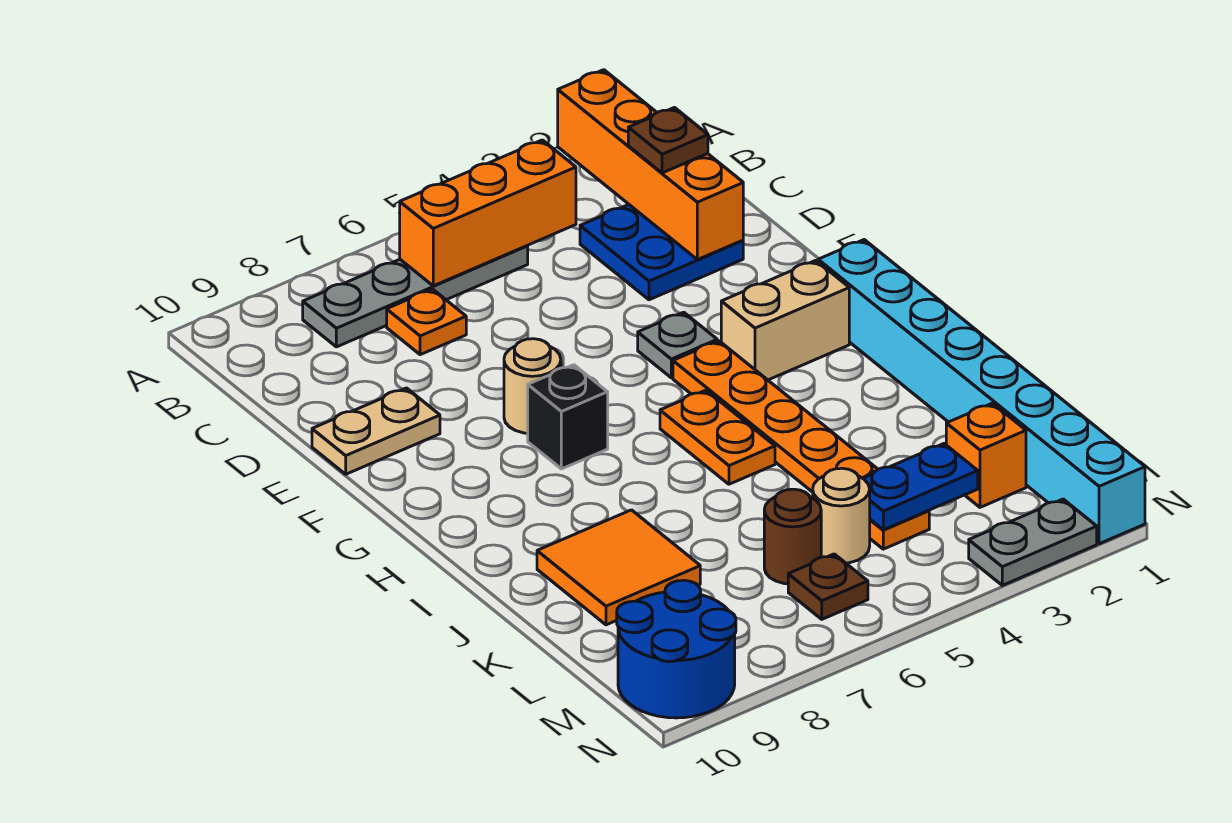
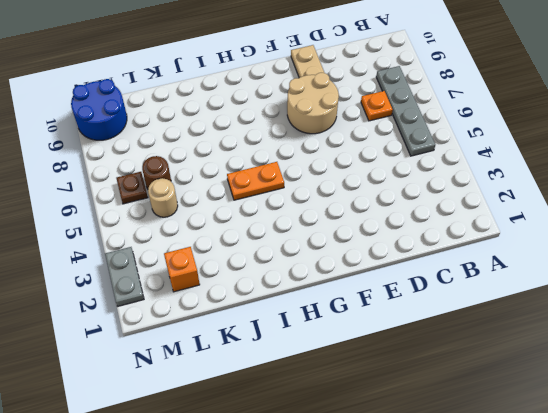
tan round brick E7:F8 level 1 -> tan round brick F7 level 1
none -> blue plate C2:D3 level 1
none -> grey plate F4 level 1
none -> cyan brick G1:N1 level 1

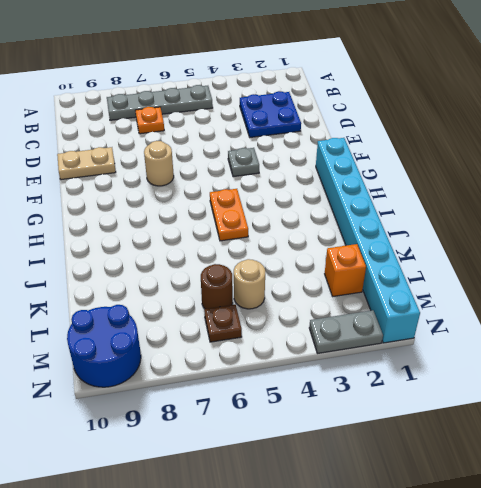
none -> tan brick G2:G3 level 1
none -> orange plate G4:L4 level 1
none -> black brick G7 level 1

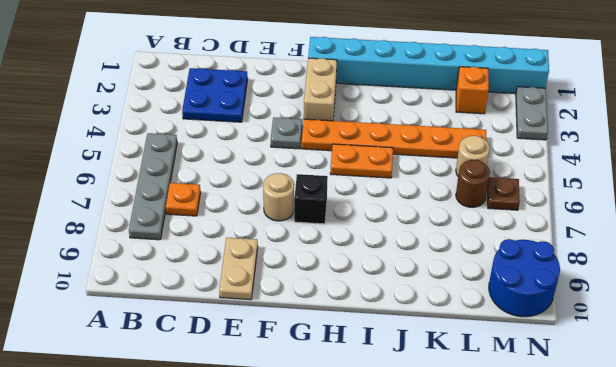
none -> orange tile J8:K9 level 1
none -> orange brick A2:D2 level 2
none -> orange brick B4:B6 level 2

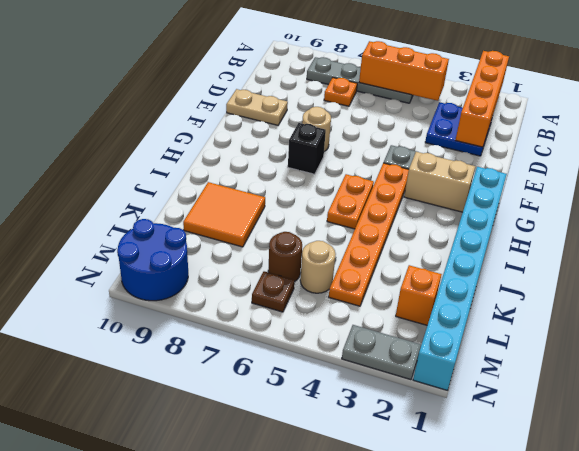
none -> blue plate L3:L4 level 2
none -> brown plate C2 level 3

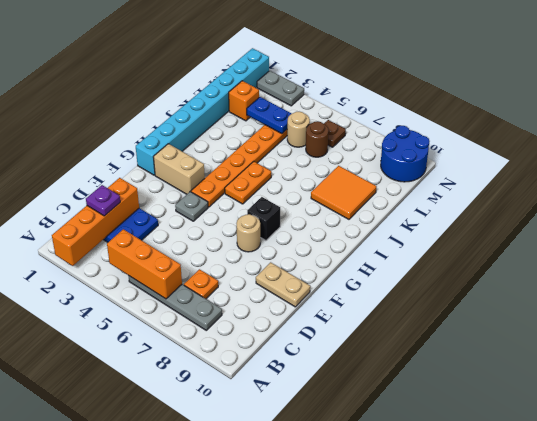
purple plate C2 level 3 -> brown plate C2 level 3

